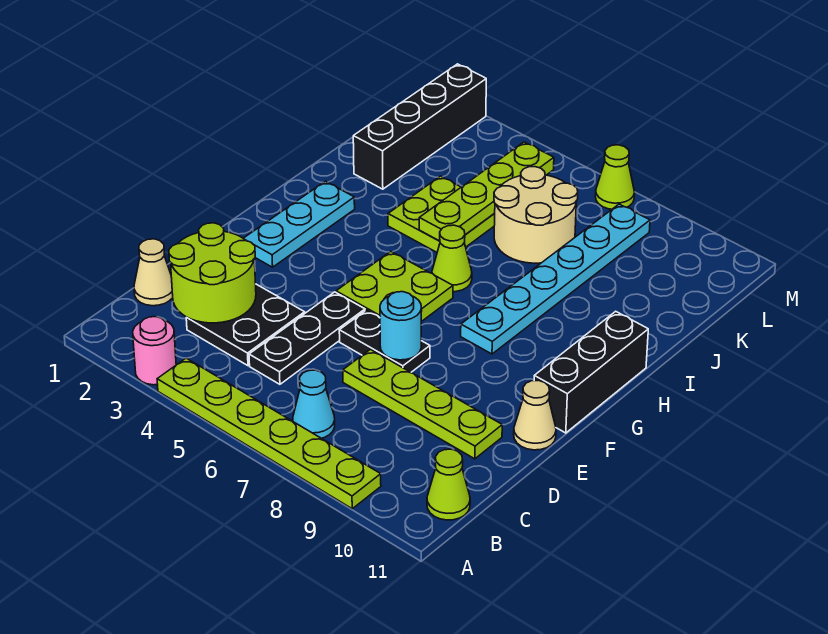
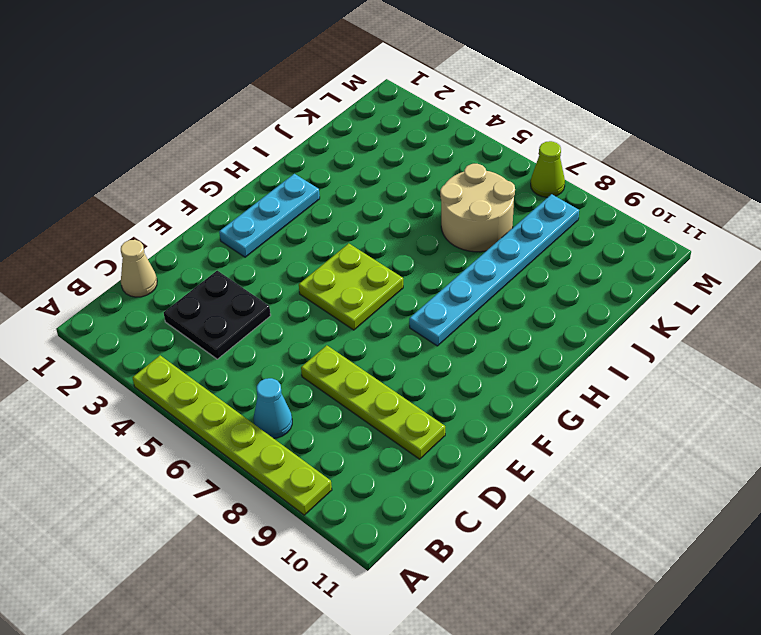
none -> pink round brick A3 level 1
none -> lime cone B11 level 1
none -> black plate C5:E5 level 1

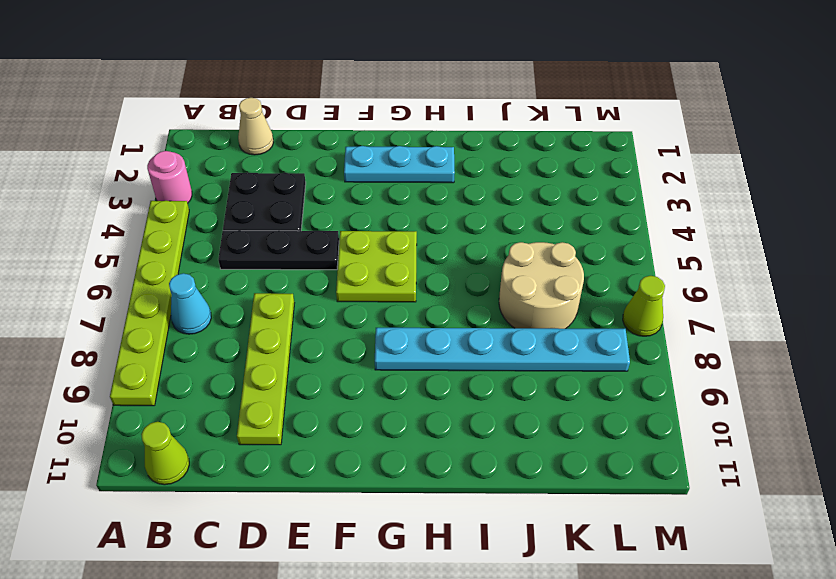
none -> black plate E6:E7 level 1
none -> tan cone E11 level 1
none -> black brick F11:H11 level 1

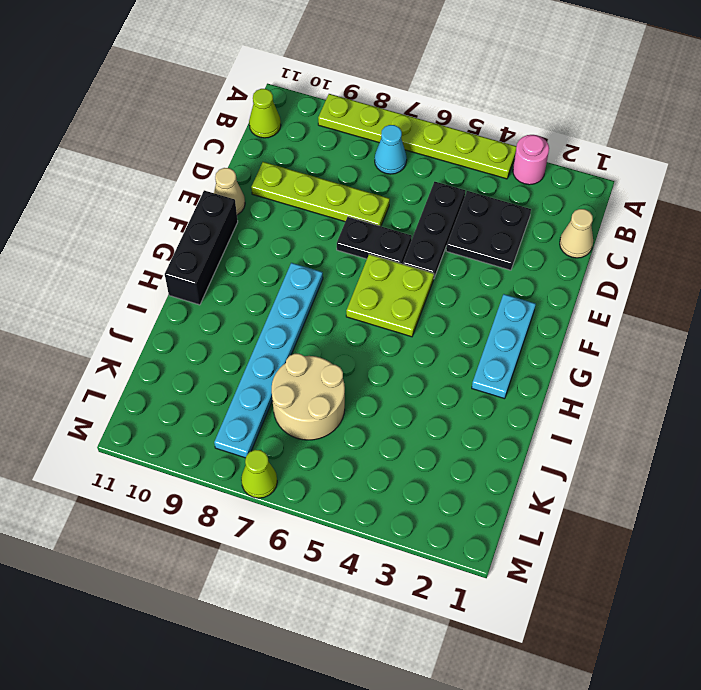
none -> lime cone H6 level 1
none -> lime plate I4:J5 level 1
none -> black brick J2:M2 level 1

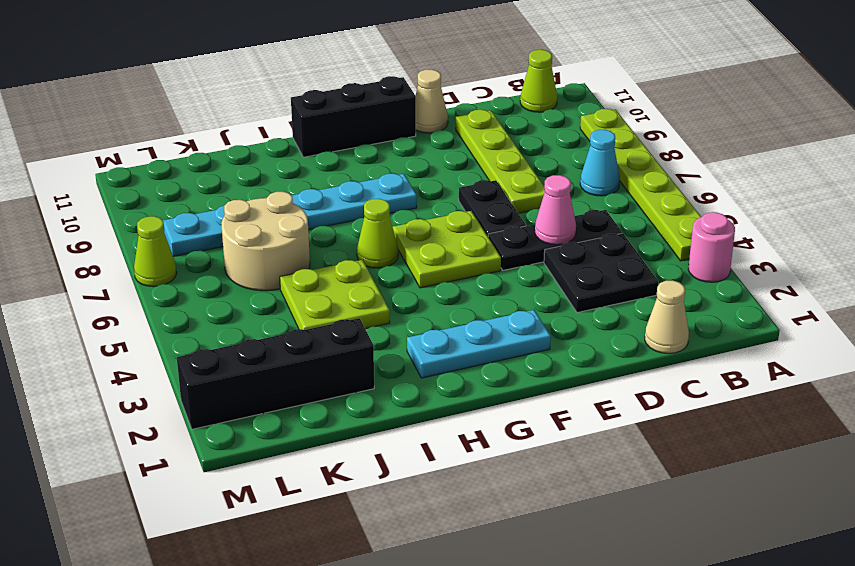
pink cone D5 level 2 -> none
none -> lime round brick C2:D3 level 2
none -> cyan round brick E7 level 2
none -> lime plate I5:L5 level 2

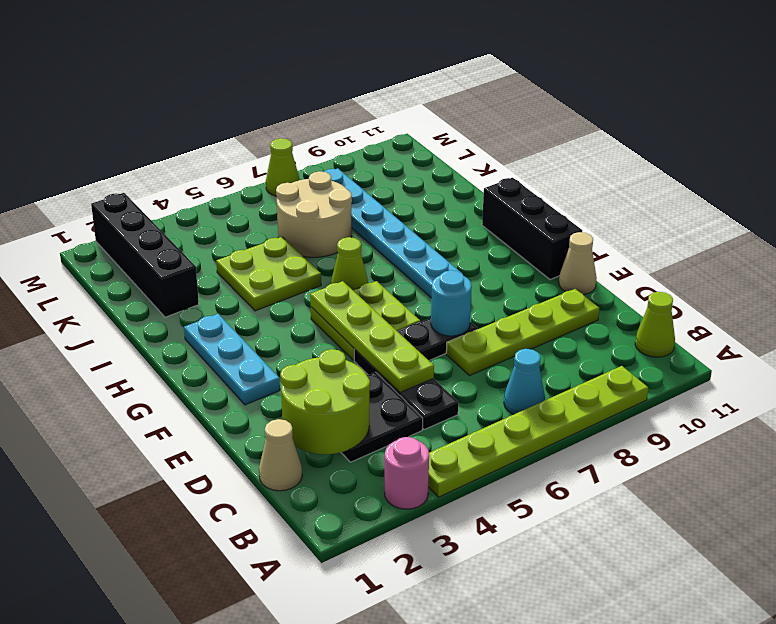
lime plate D5:G5 level 2 -> lime plate I5:L5 level 2

